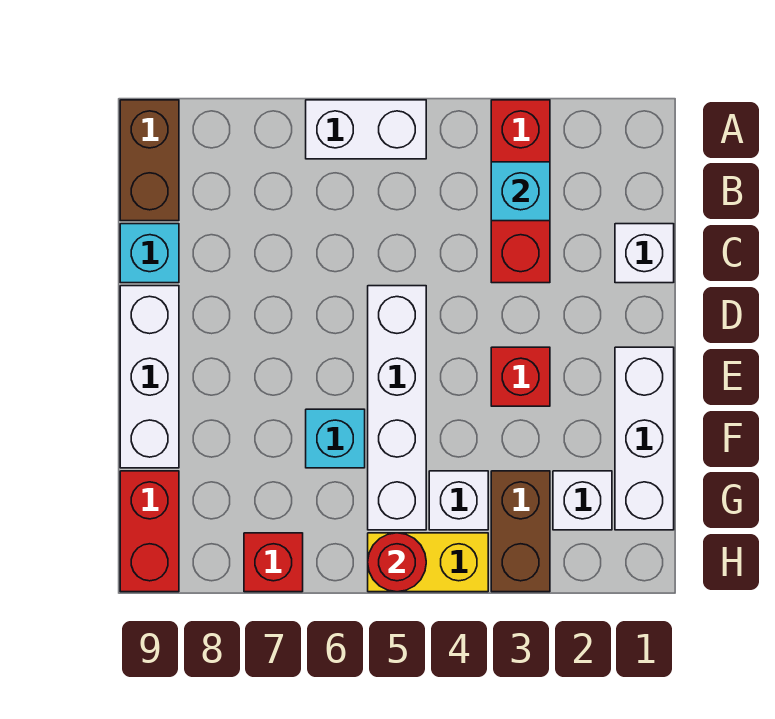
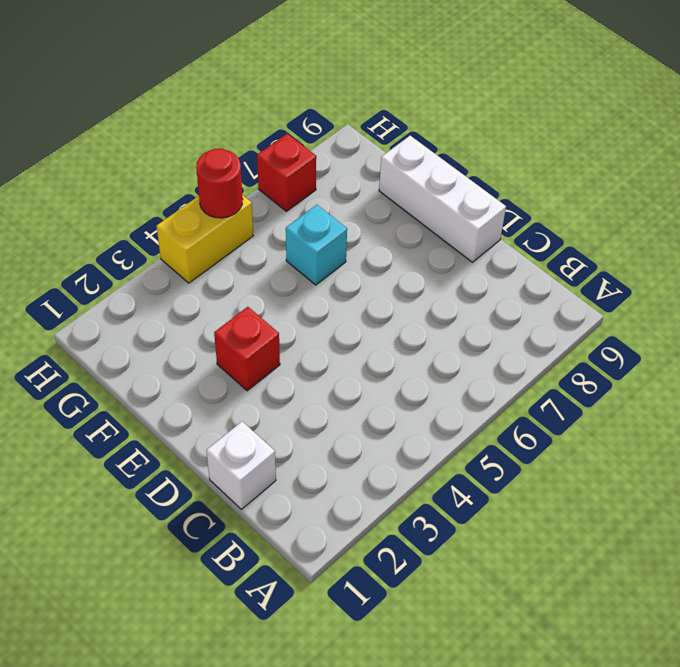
none -> red brick A3:C3 level 1
none -> white brick A5:A6 level 1
none -> brown brick A9:B9 level 1

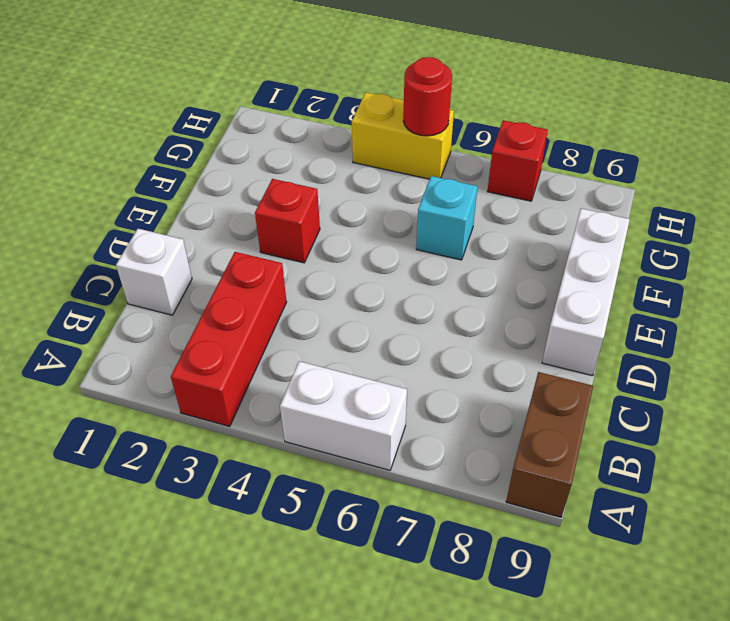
none -> cyan brick C9 level 1
none -> white brick D5:G5 level 1
none -> white brick E1:G1 level 1

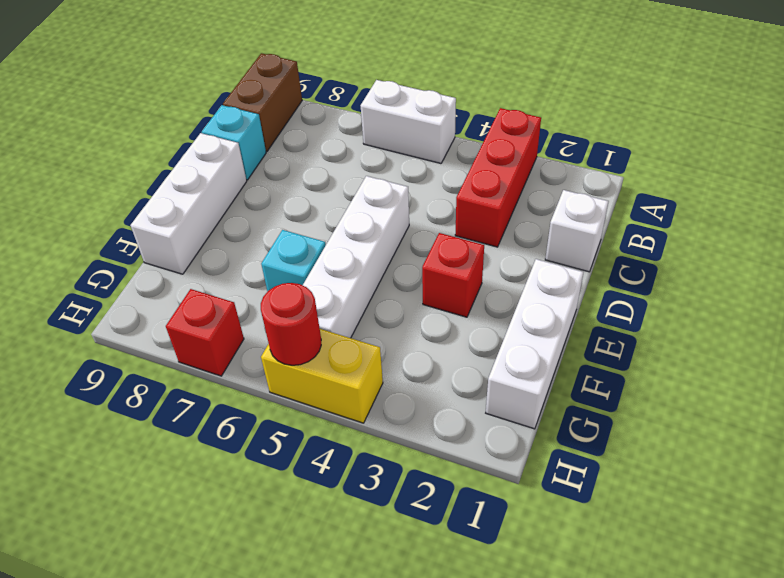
none -> white brick G2 level 1
none -> brown brick G3:H3 level 1
none -> white brick G4 level 1

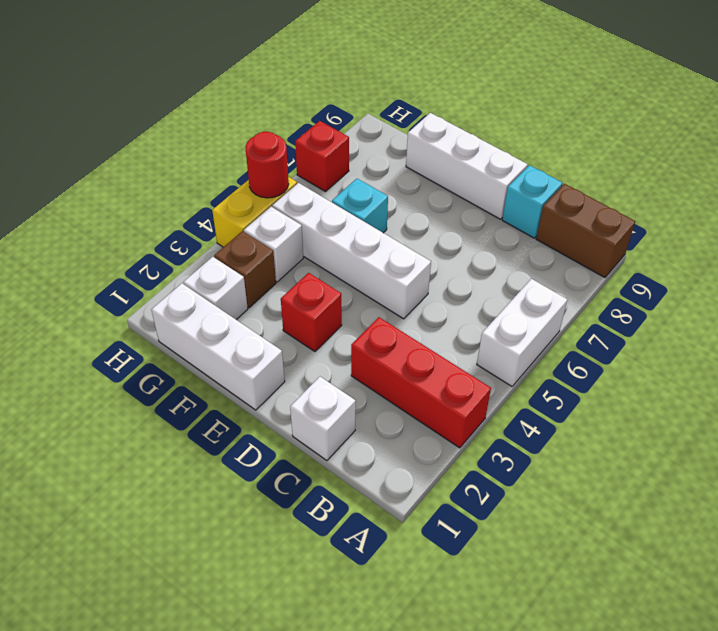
brown brick G3 level 1 -> brown brick G3:H3 level 1
none -> red brick G9:H9 level 1
none -> cyan brick B3 level 2

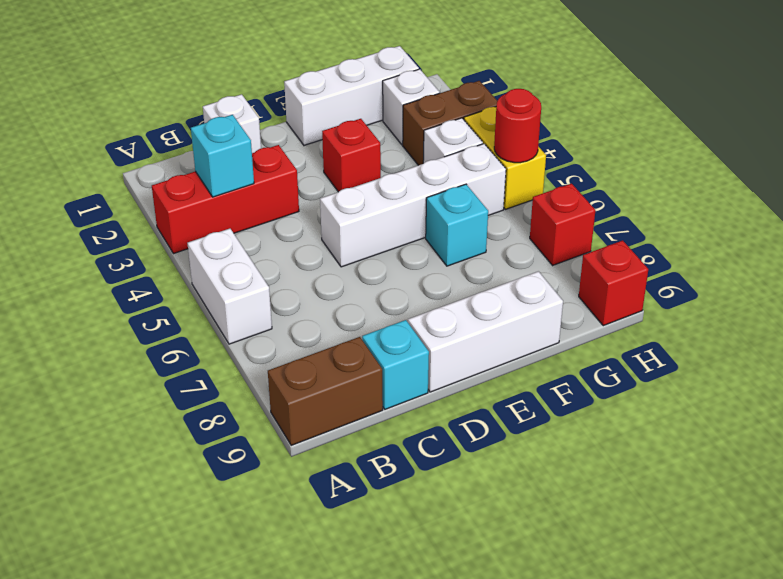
red brick H9 level 1 -> red brick G9:H9 level 1

